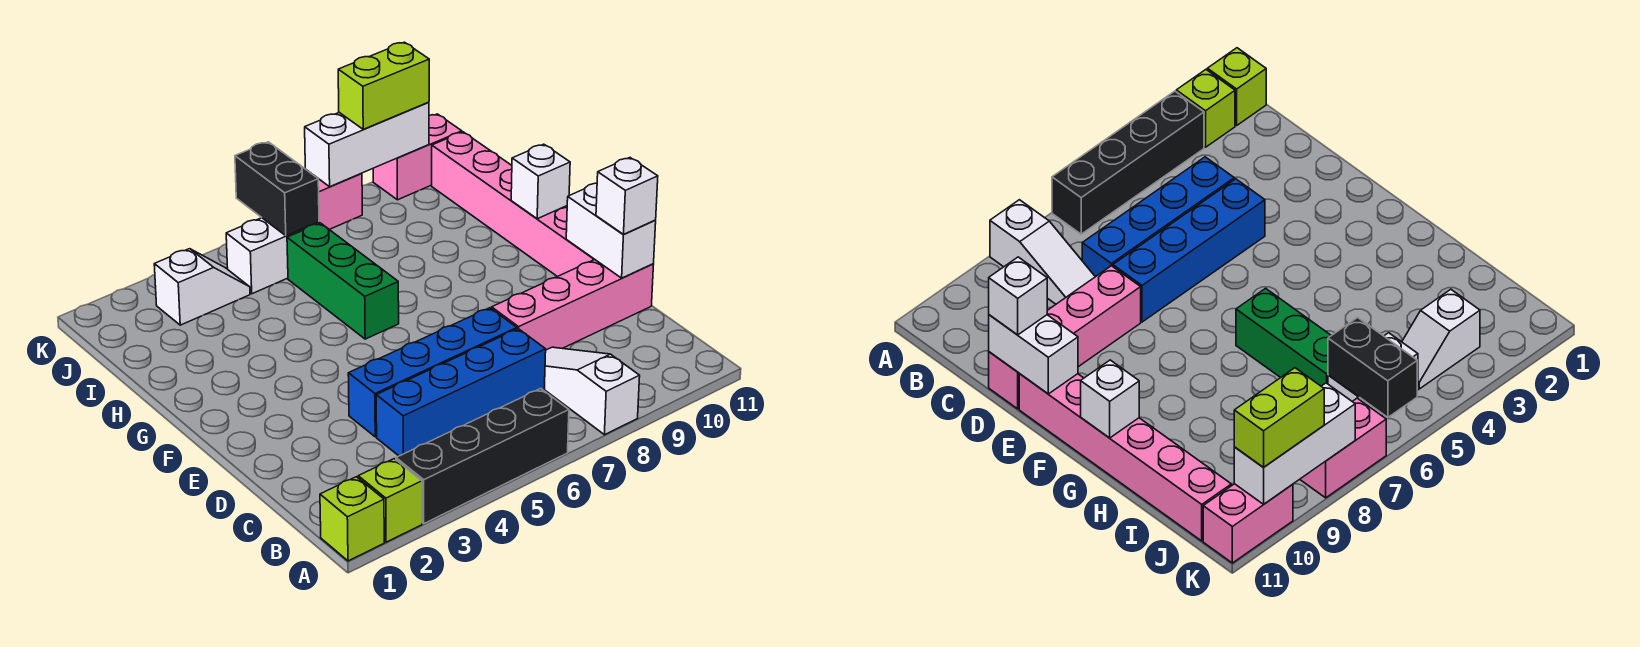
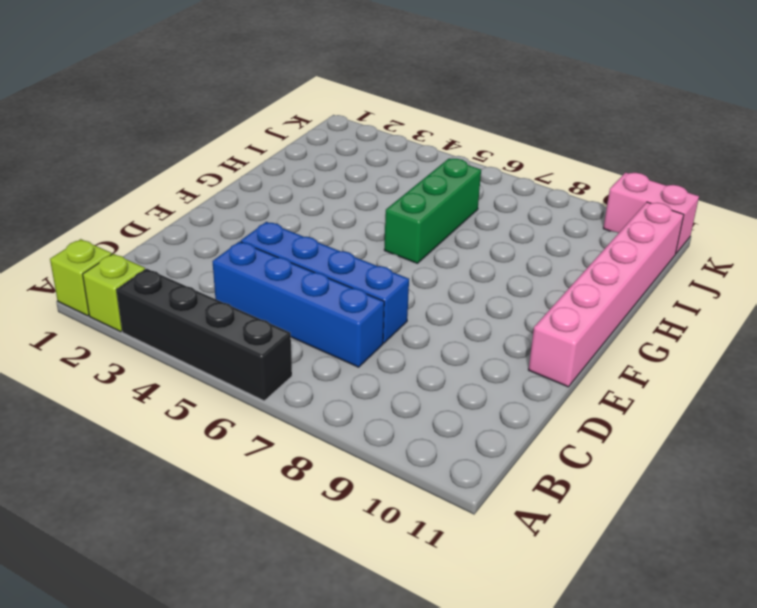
none -> white slope A8:C8 level 1 top A
none -> pink brick D8:D11 level 1
none -> white slope J3:J4 level 1 top 3

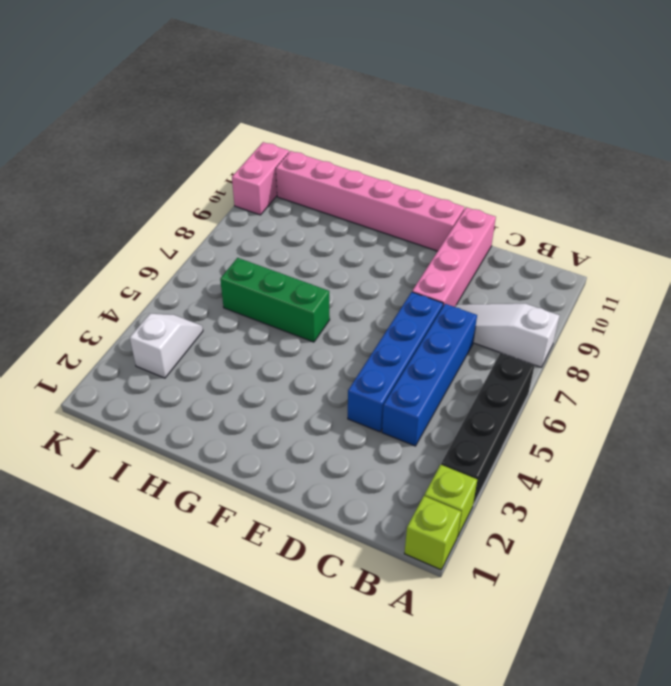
none -> white brick J5:J6 level 1
none -> pink brick K7:K8 level 1
none -> white brick D11:E11 level 2

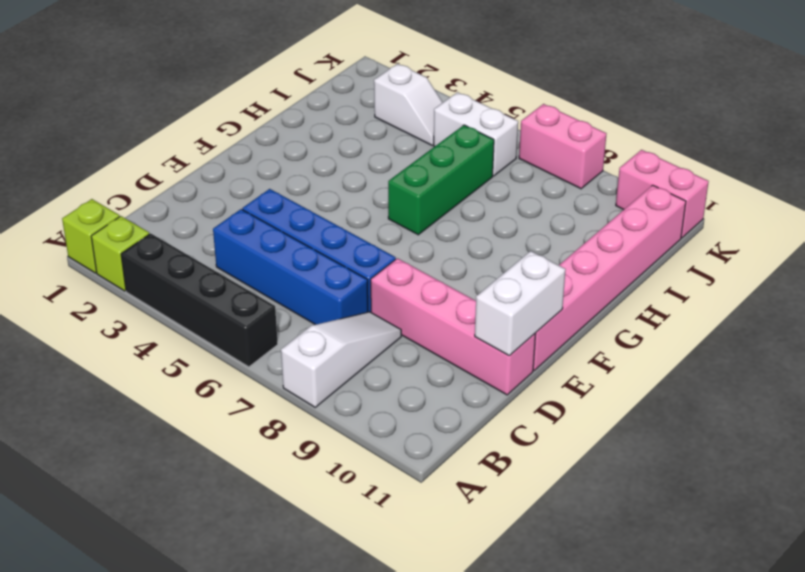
none -> white brick G11 level 2
none -> black brick J6:K6 level 2
none -> white brick K8:K10 level 2

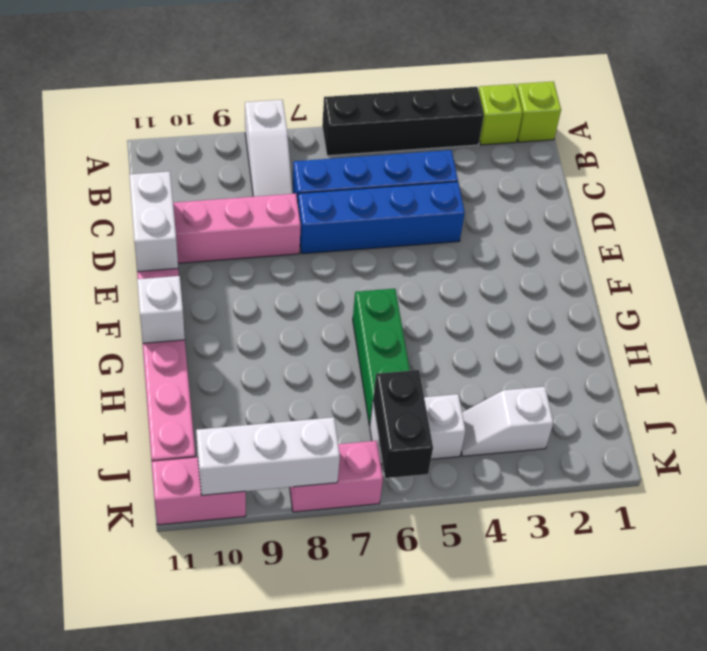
none -> white brick D11 level 3
none -> lime brick K9:K10 level 3

